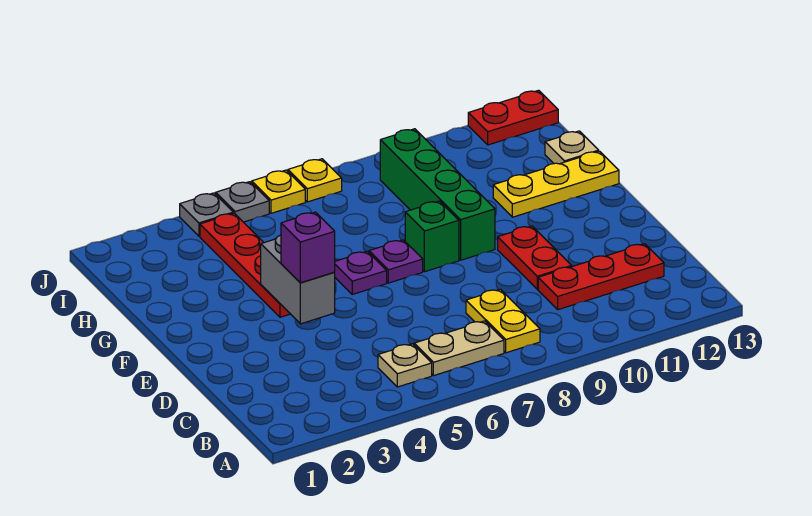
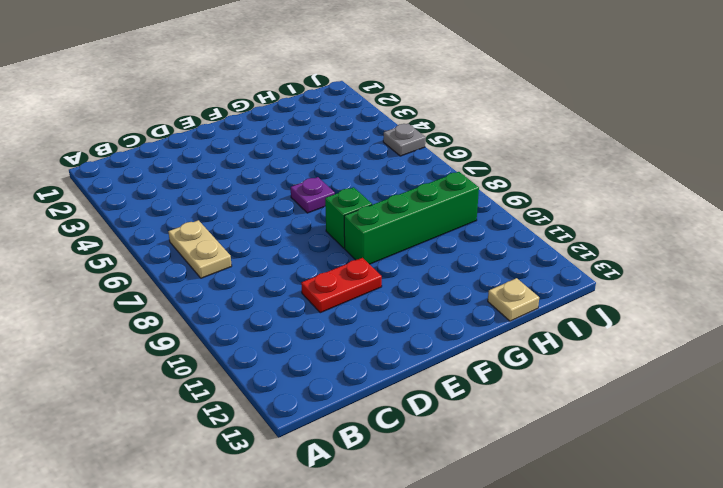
none -> tan plate B5 level 1
none -> yellow plate B8:C8 level 1
none -> red plate C10:C12 level 1

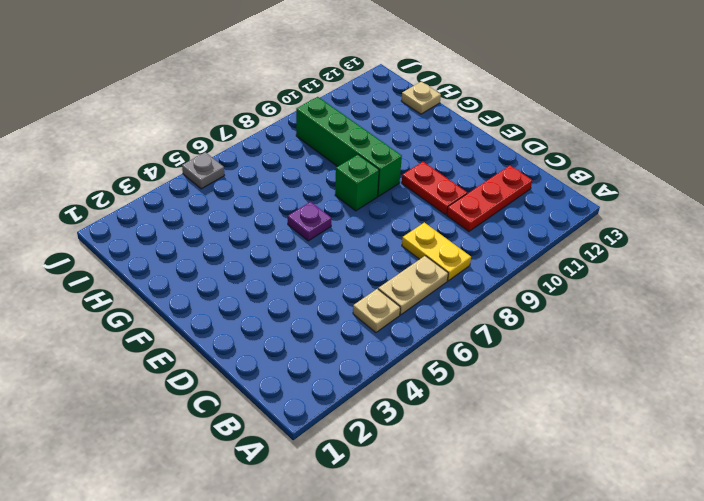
none -> red plate F4:I4 level 1
none -> purple plate F7 level 1
none -> yellow plate G11:G13 level 1

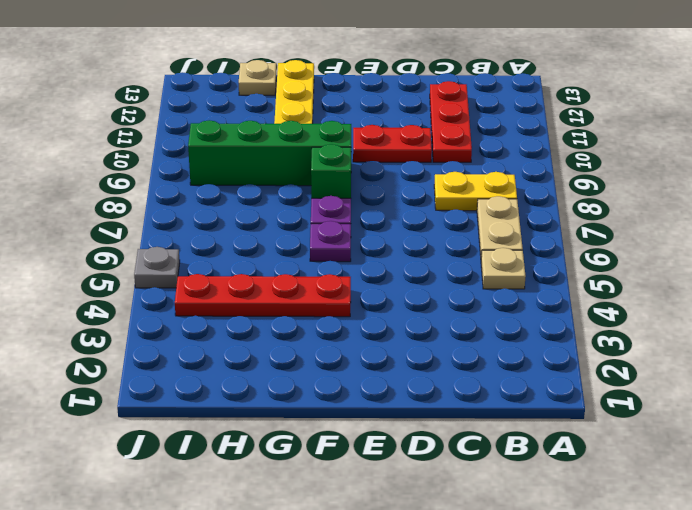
none -> grey plate J4 level 1
none -> yellow plate J6 level 1
none -> yellow plate J7 level 1

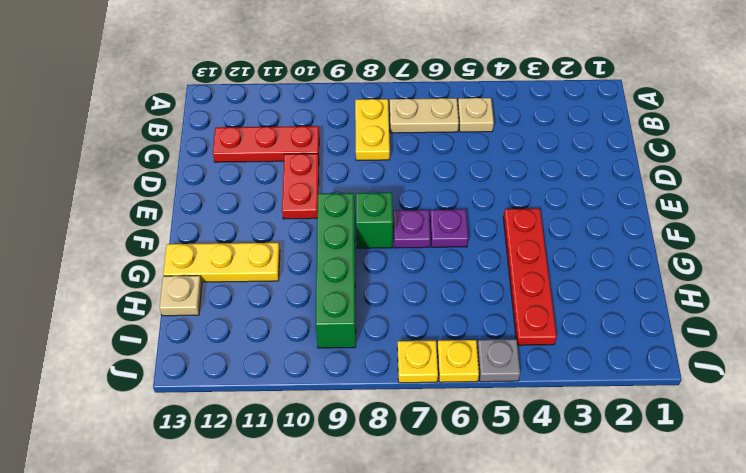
none -> grey plate J4 level 1
none -> red plate J12:J13 level 1
none -> grey brick E4:F4 level 2

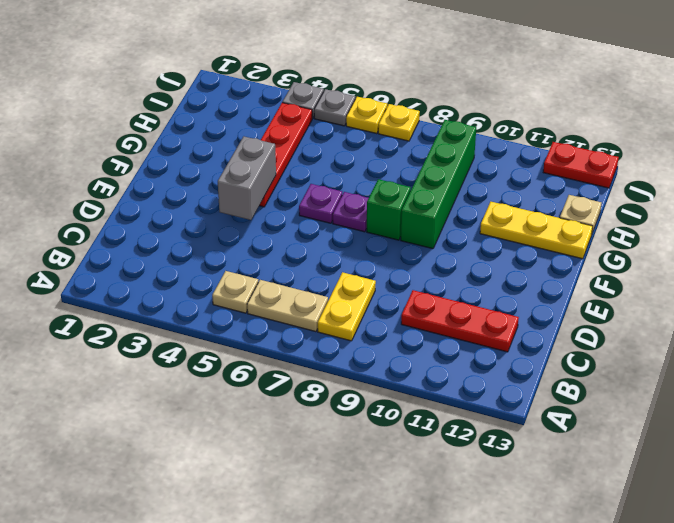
none -> red plate D10:E10 level 1
none -> purple brick E4 level 3

